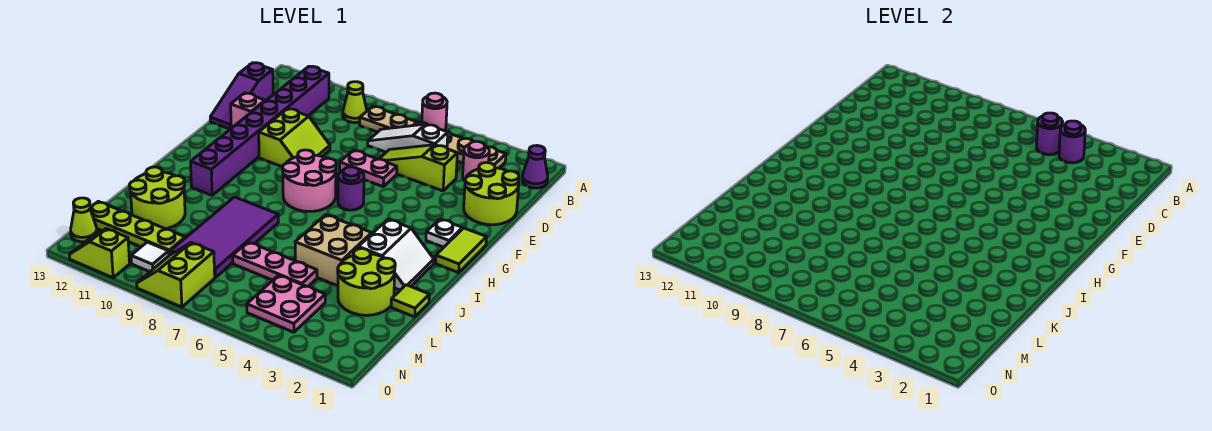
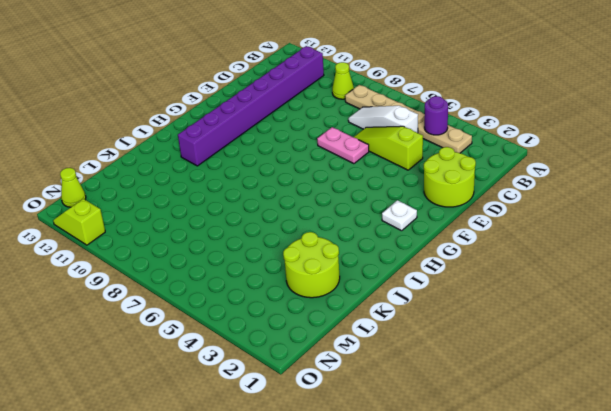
none -> pink round brick A6 level 1
none -> purple cone B1 level 1
none -> pink round brick C3 level 1
none -> purple slope C13:E13 level 1 top C

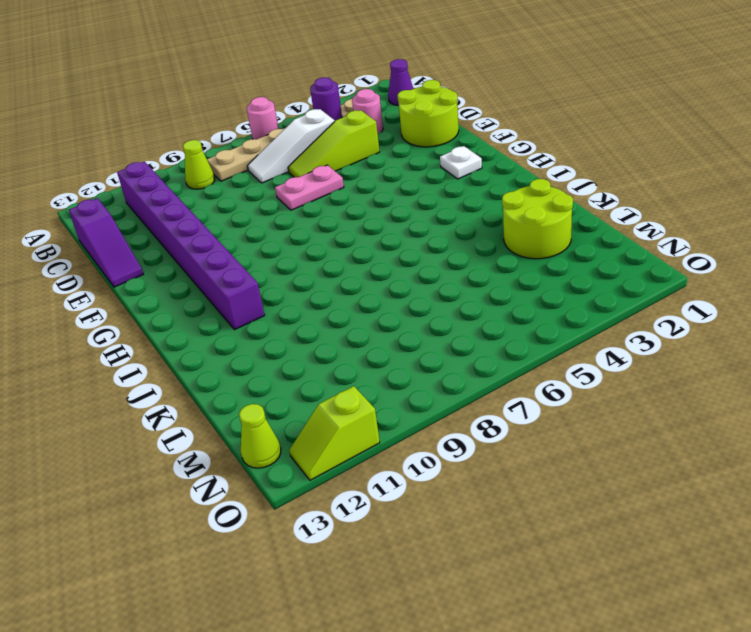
none -> lime slope E9:F10 level 1 top 10
none -> pink brick E12 level 1
none -> lime tile G1:H1 level 1
none -> purple round brick G6 level 1

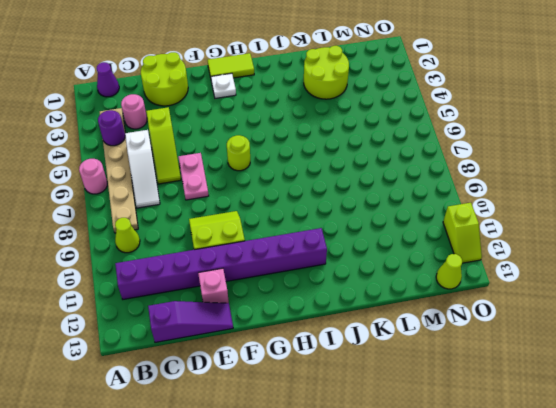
lime round brick G6 level 1 -> purple round brick G6 level 1
none -> pink round brick G7:H8 level 1
none -> white slope I2:J3 level 1 top 3
none -> tan brick J4:K5 level 1
none -> purple tile J8:M9 level 1

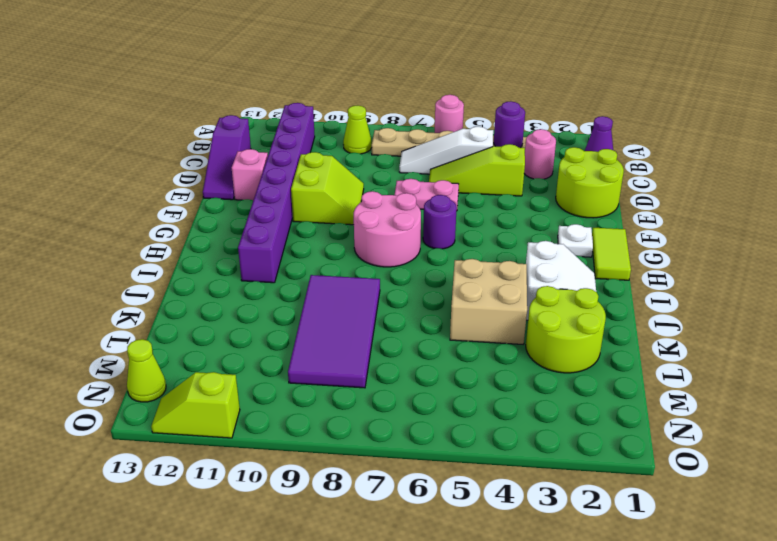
none -> lime tile K1 level 1
none -> lime round brick K11:L12 level 1
none -> pink plate L5:L7 level 1
none -> pink plate M4:N5 level 1

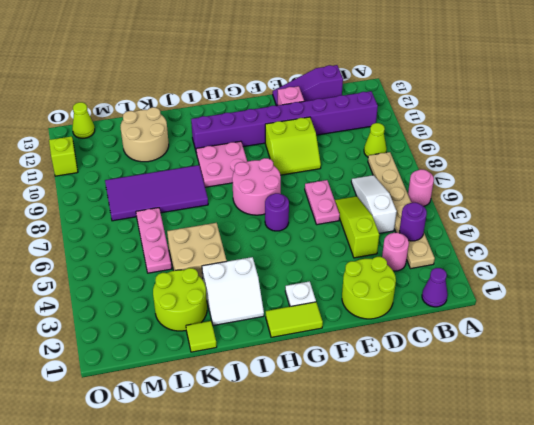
pink plate H9:I10 level 1 -> pink plate M4:N5 level 1
tan round brick K11:L12 level 1 -> lime round brick K11:L12 level 1
none -> lime plate M10:M13 level 1
none -> lime slope N8:O9 level 1 top 8
none -> white tile N10 level 1
none -> purple round brick B5 level 2

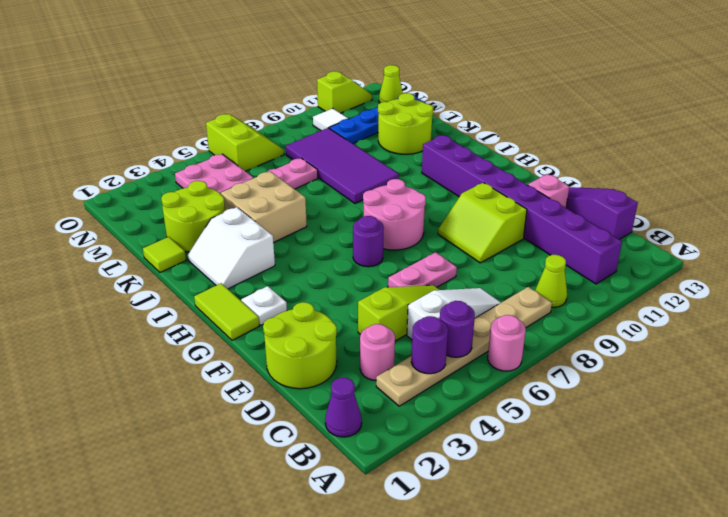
blue plate M10:M13 level 1 -> lime plate M10:M13 level 1
lime slope N6:O7 level 1 top 6 -> lime slope N8:O9 level 1 top 8

